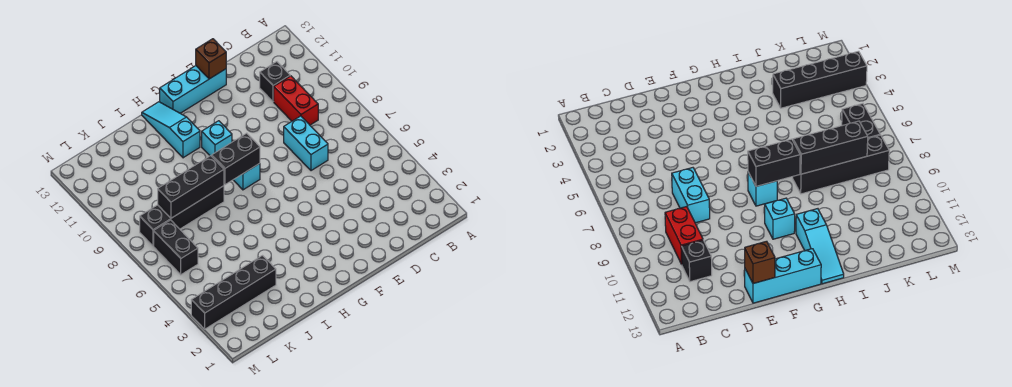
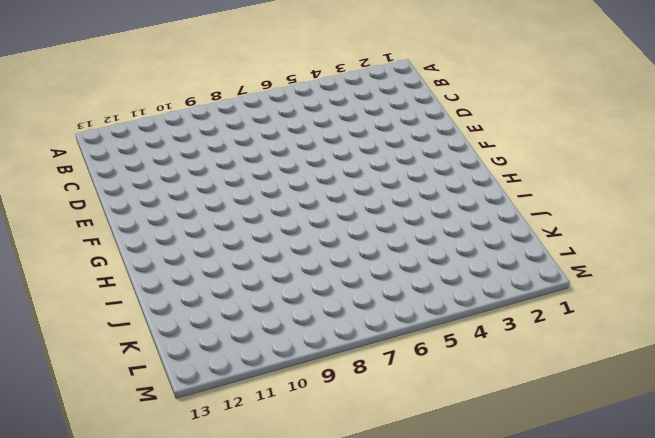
none -> red brick C9:C10 level 1
none -> black brick C11 level 1
none -> cyan brick D7:D8 level 1

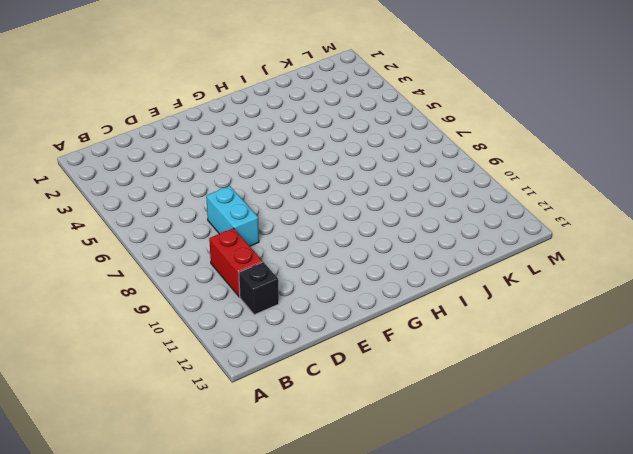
none -> cyan brick E13:G13 level 1
none -> cyan brick G8 level 1
none -> cyan brick G10 level 1

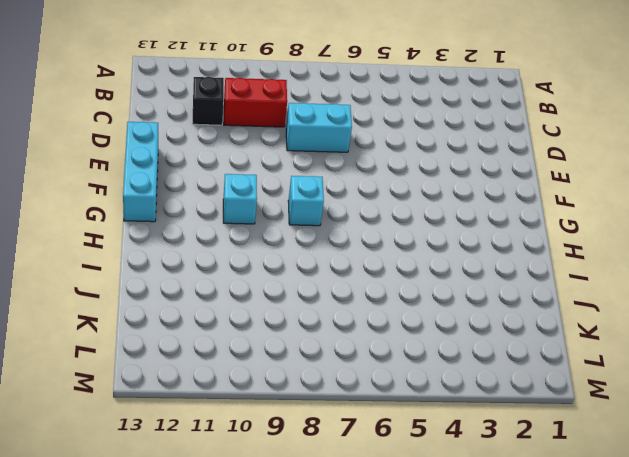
none -> cyan slope H11:H13 level 1 top 11
none -> black brick I8:L8 level 1
none -> black brick J3:M3 level 1

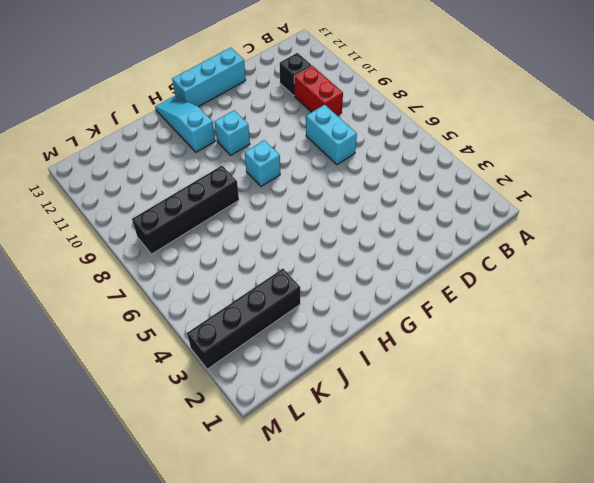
none -> black brick L6:L7 level 1
none -> brown brick E13 level 2
none -> black brick G8:H8 level 2

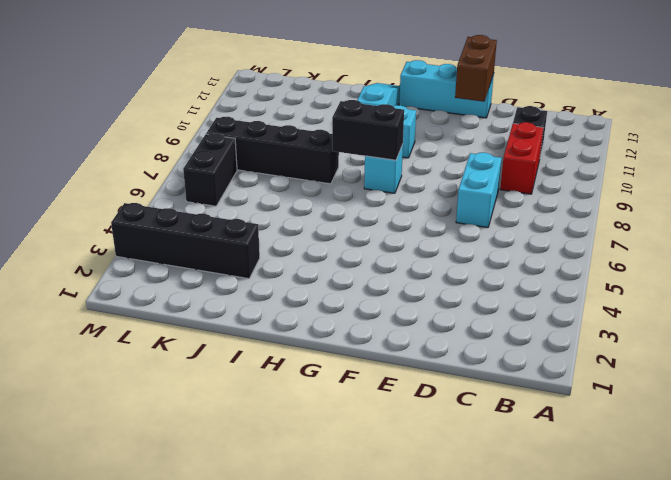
brown brick E12:E13 level 2 -> brown brick E13 level 2
none -> black brick I8:K8 level 2

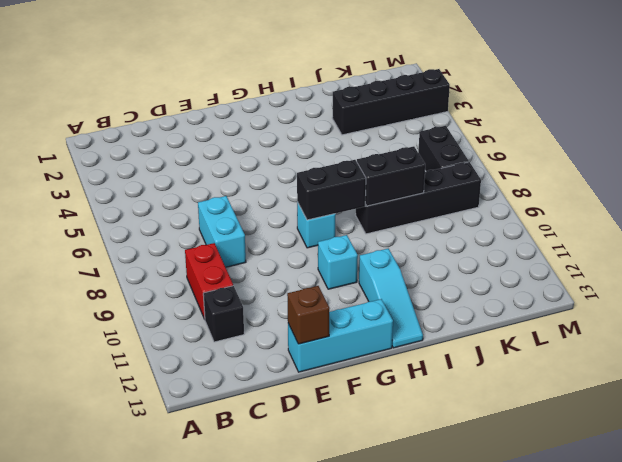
black brick I8:J8 level 2 -> black brick I8:K8 level 2

